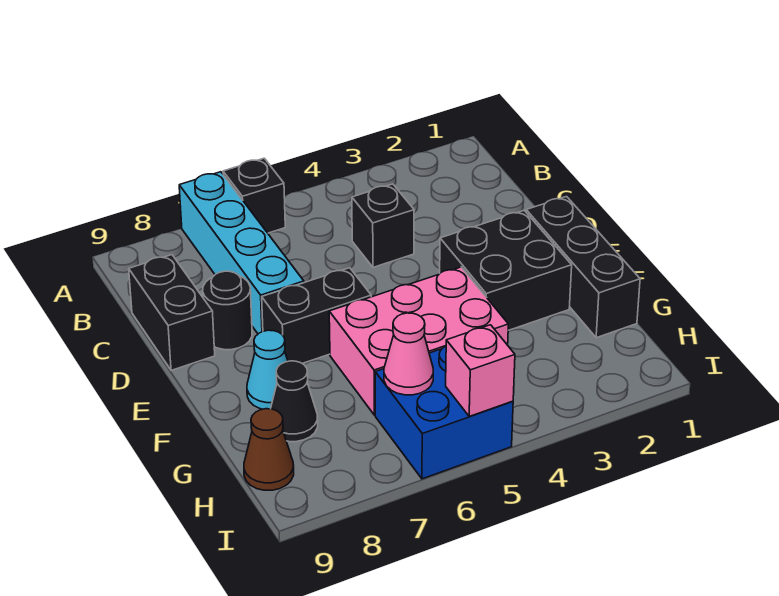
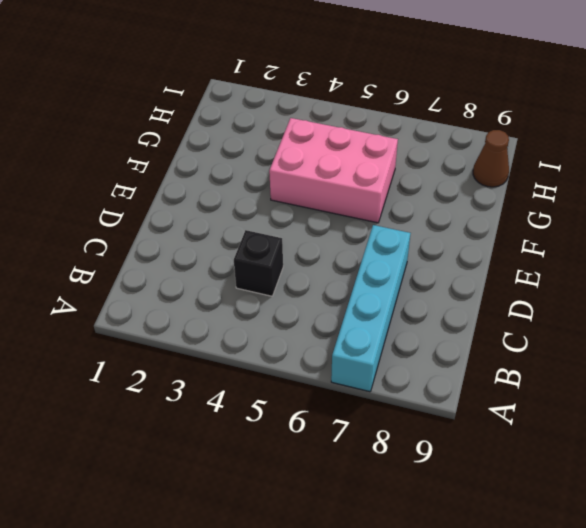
none -> black brick A6 level 1
none -> black brick C9:D9 level 1
none -> black round brick D8 level 1

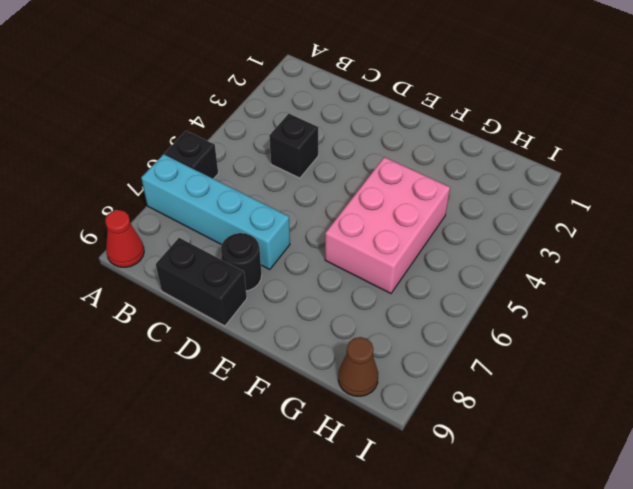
red cone A9 level 1 -> none
none -> black brick E1:G1 level 1
none -> black brick E2:F3 level 1
none -> black brick E6:E7 level 1

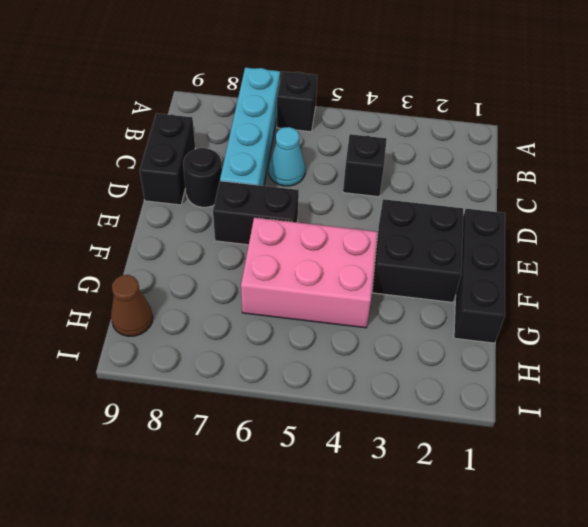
cyan cone C6 level 1 -> cyan cone F8 level 1
none -> black cone G8 level 1
none -> blue brick H5:I6 level 1
none -> pink cone H6 level 2

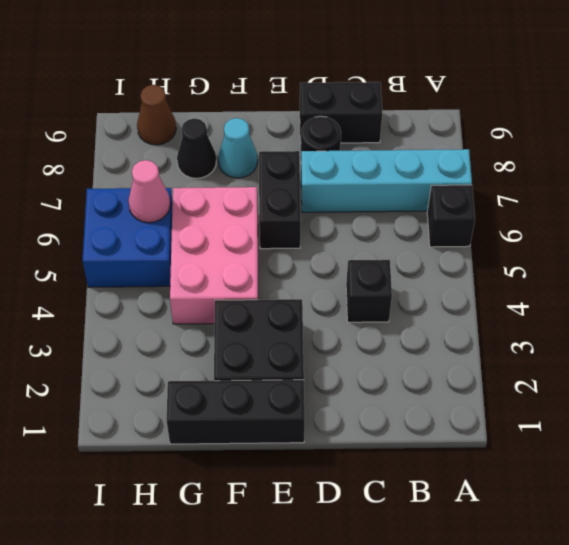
none -> pink brick I5 level 2

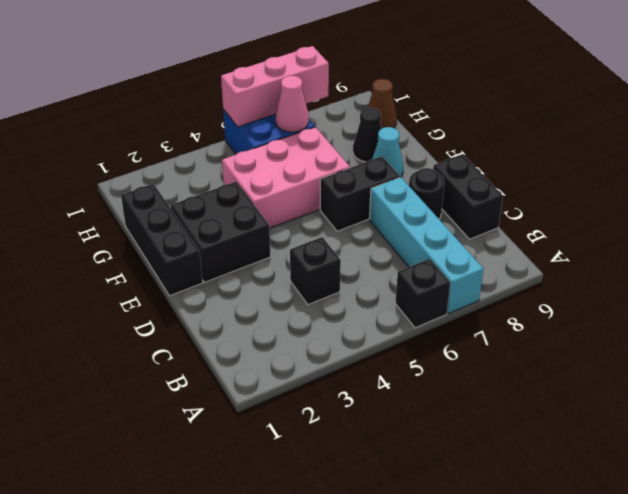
pink brick I5:I7 level 2 -> pink brick I5 level 2

